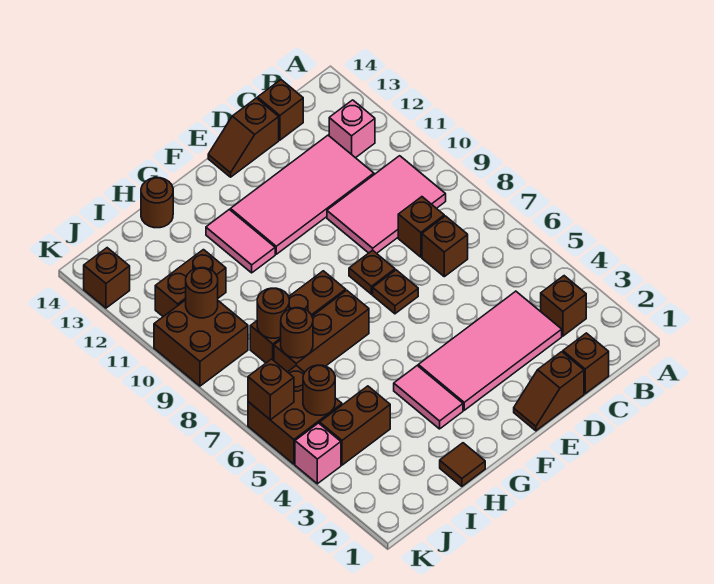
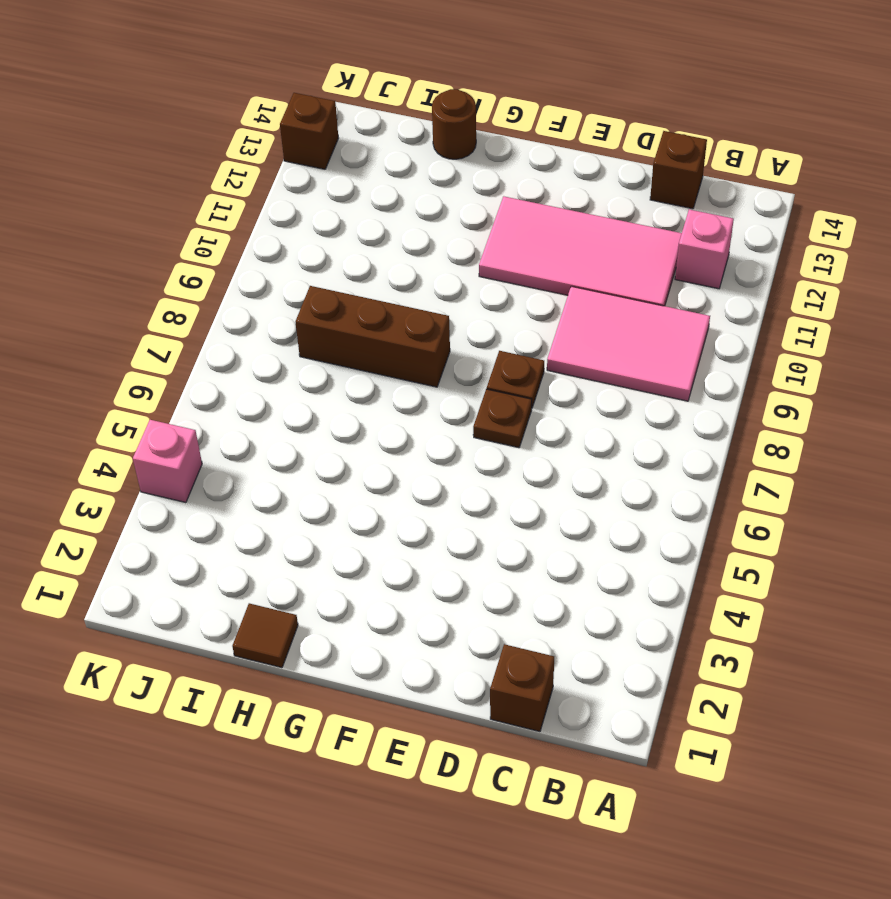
none -> brown brick B3 level 1
none -> pink tile C3:F4 level 1
none -> brown brick C7 level 1
none -> brown brick C8 level 1

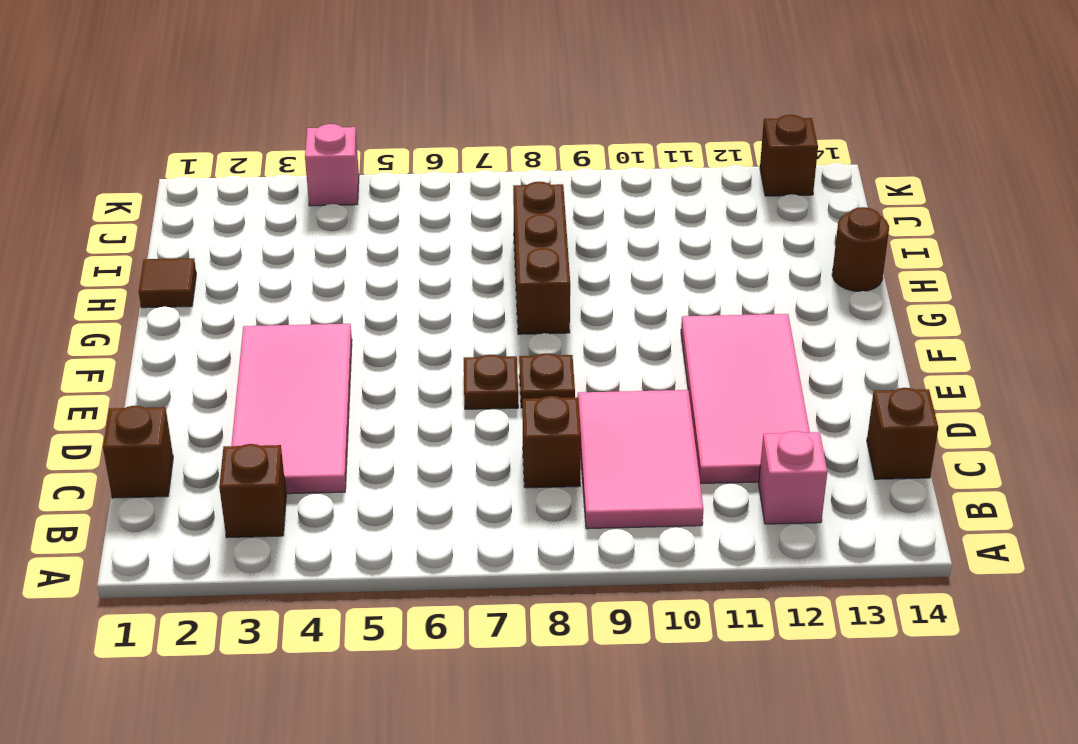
none -> brown brick C7 level 1
none -> brown slope D1:E1 level 1 top D
none -> brown slope D14:E14 level 1 top D
none -> pink tile G3:G4 level 1

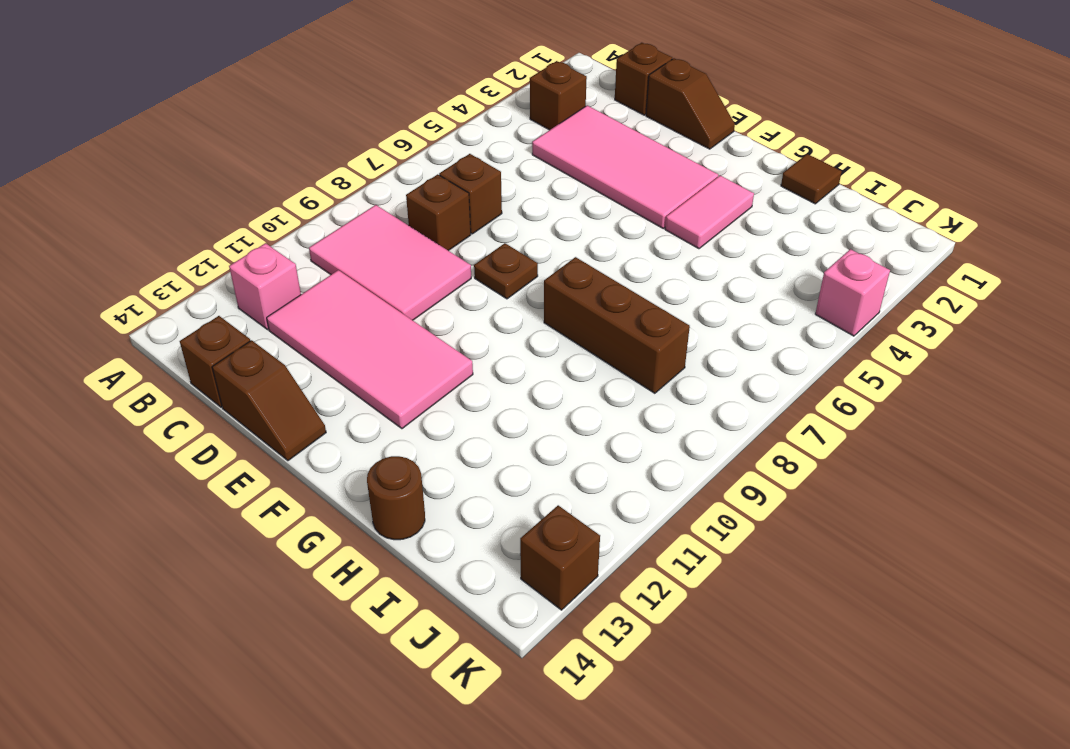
none -> brown plate E7 level 1
none -> brown brick G7:I7 level 1
none -> pink tile G11:G12 level 1
none -> brown brick I4:J4 level 1

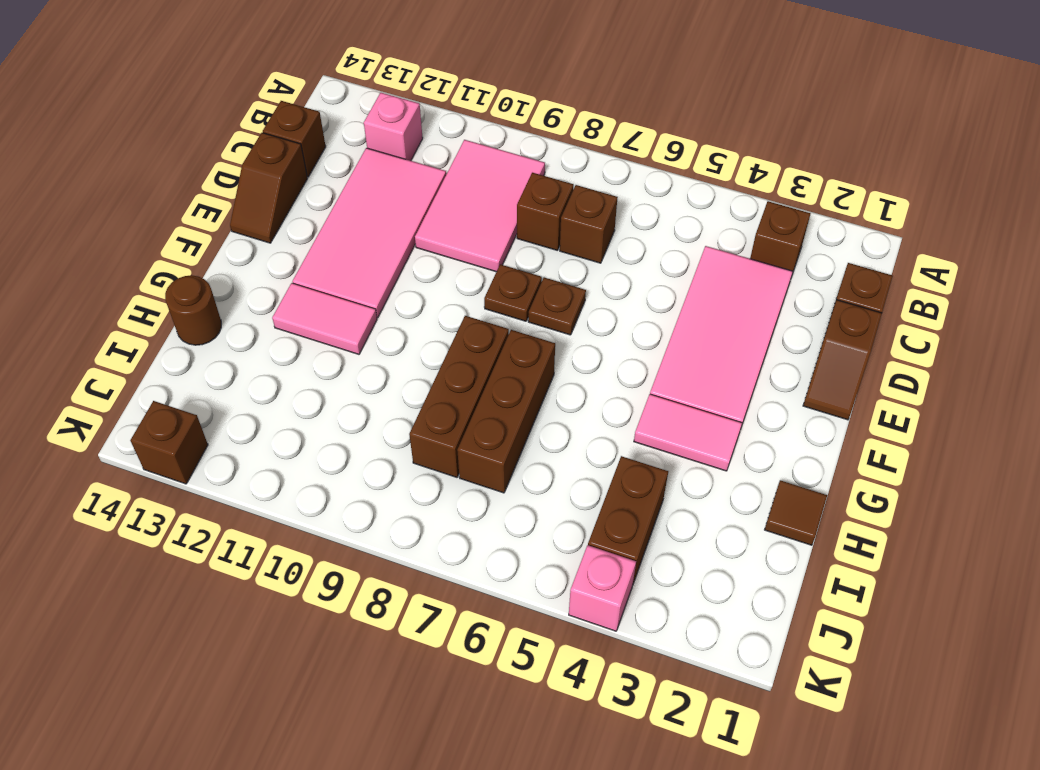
none -> brown brick I11:J11 level 1
none -> brown brick J5:K6 level 1
none -> brown brick J9:K10 level 1
none -> brown round brick I7 level 2

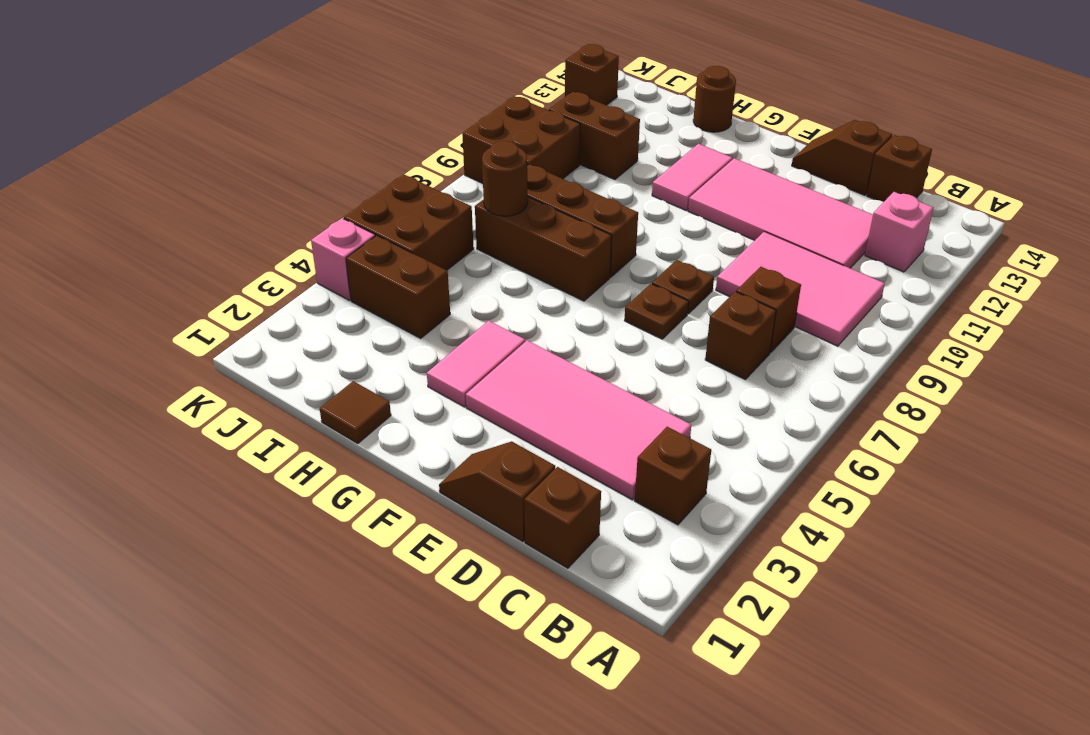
none -> brown round brick I8 level 2
none -> brown round brick J5 level 2
none -> brown round brick J10 level 2
none -> brown brick K6 level 2

